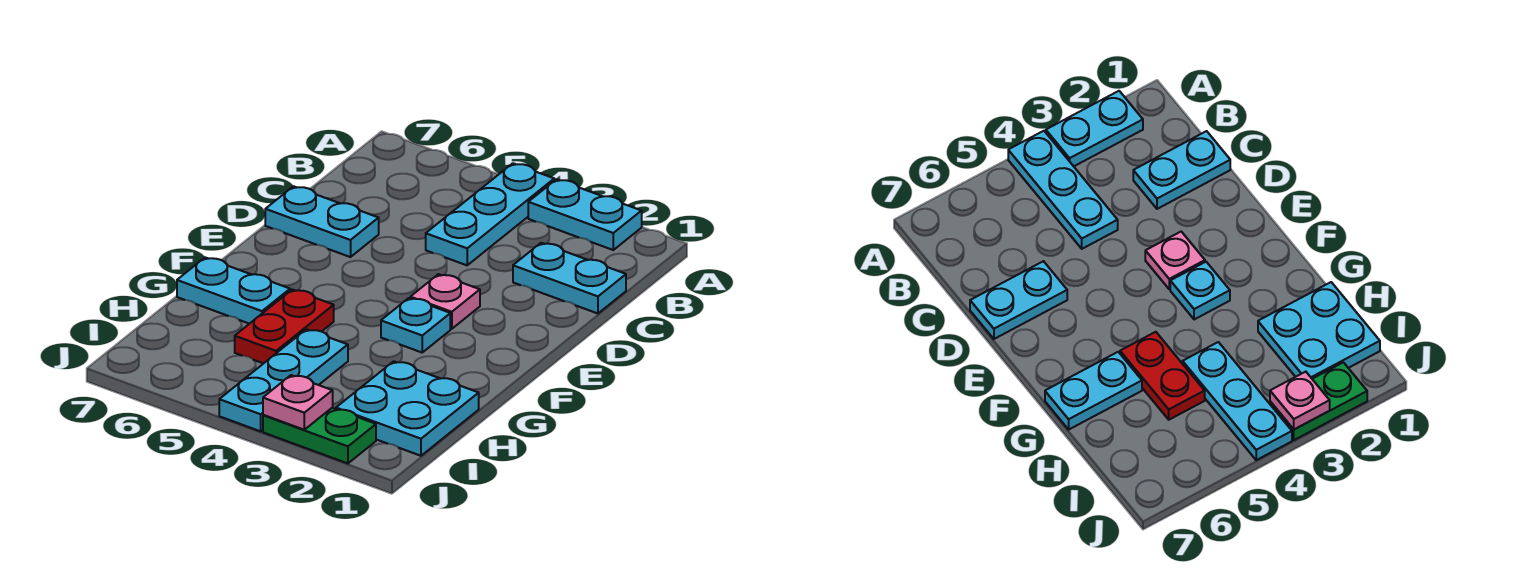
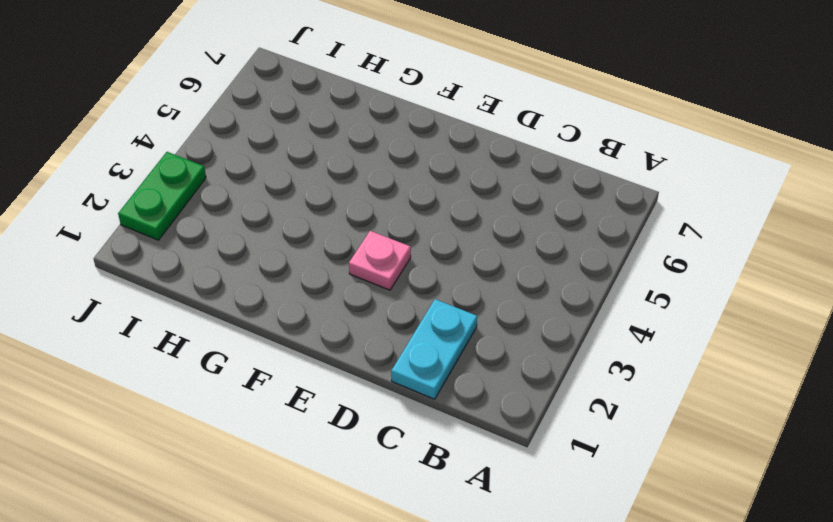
none -> cyan plate A2:A3 level 1
none -> cyan plate A4:C4 level 1
none -> cyan plate D6:D7 level 1

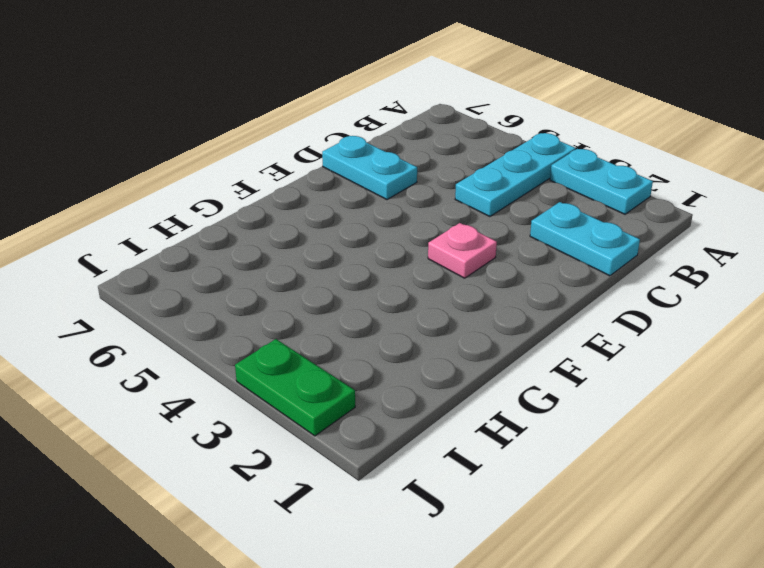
none -> cyan plate F3 level 1
none -> red plate G5:H5 level 1
none -> cyan plate G6:G7 level 1

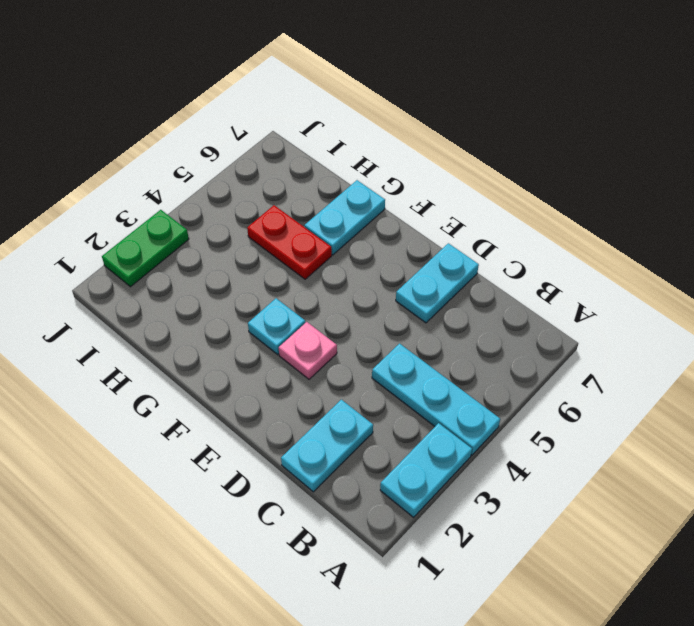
none -> cyan plate H1:I2 level 1
none -> cyan plate H4:J4 level 1
none -> pink plate J3 level 2

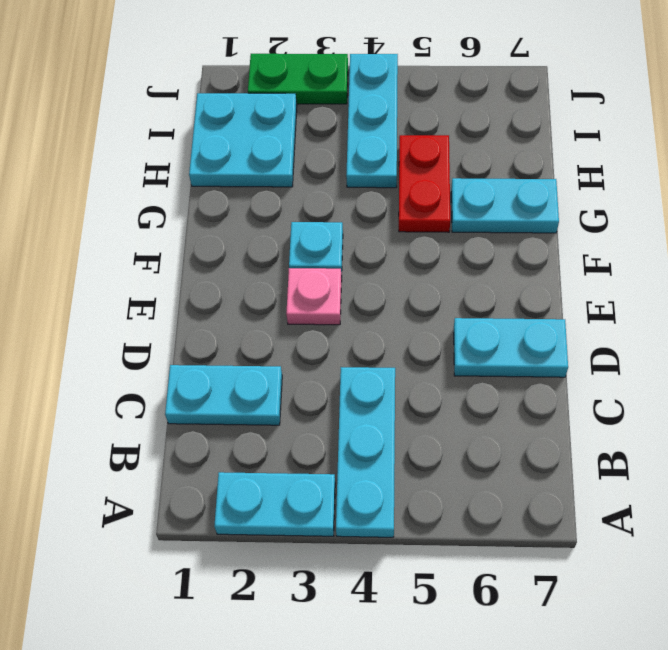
none -> pink plate J3 level 2

